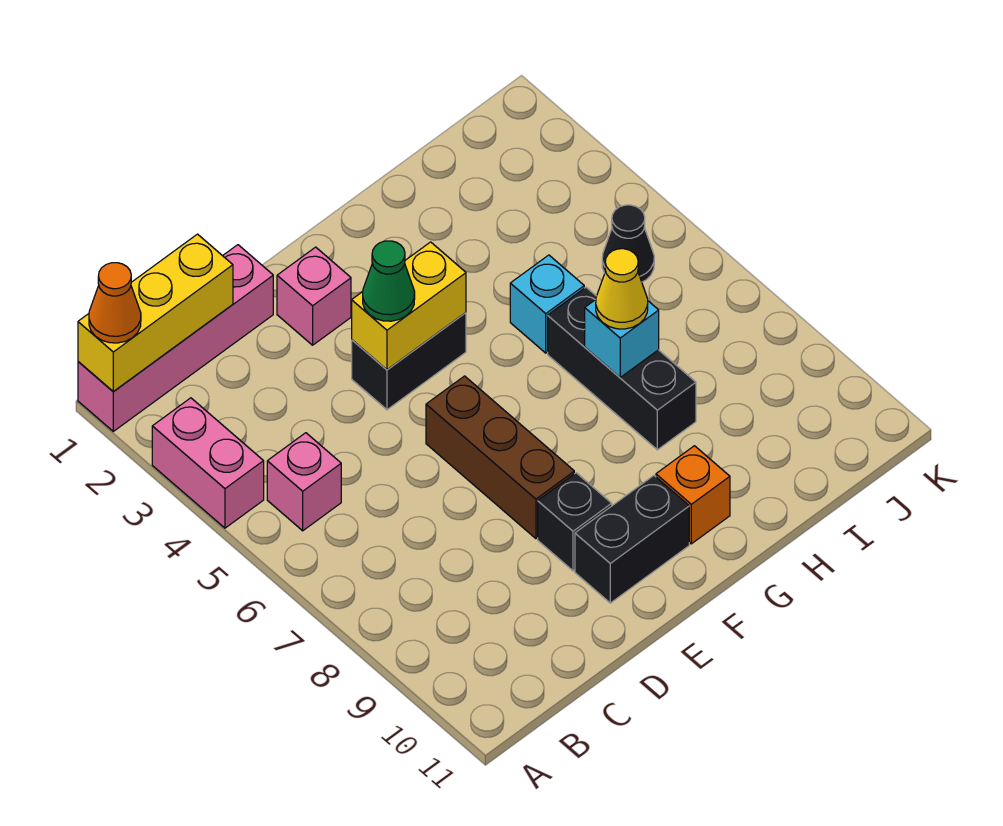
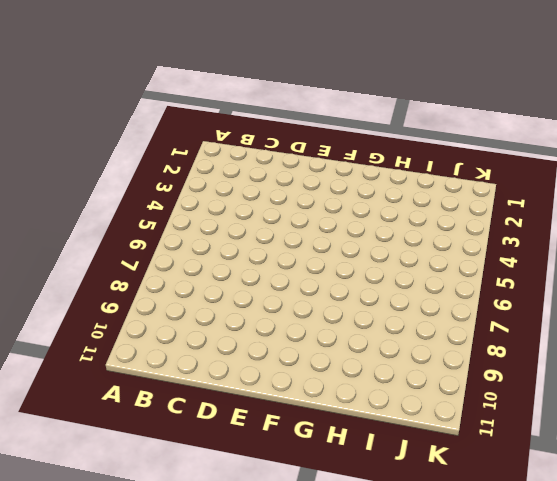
none -> pink brick A1:D1 level 1
none -> pink brick A3:A4 level 1
none -> pink brick B5 level 1

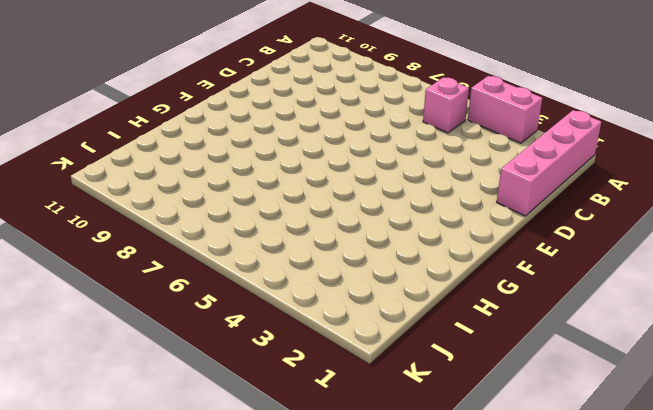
none -> pink brick E2 level 1
none -> black brick E4:F4 level 1
none -> brown brick E6:E8 level 1

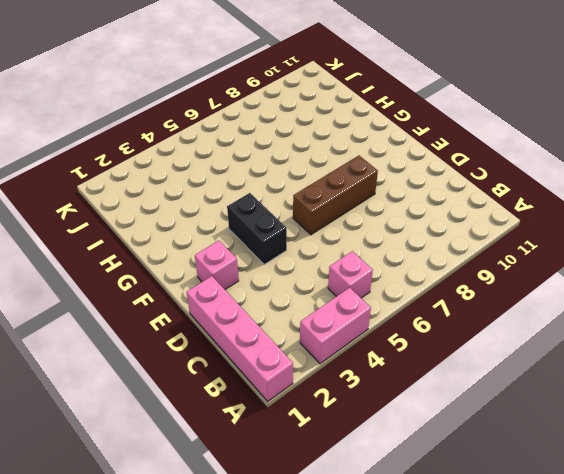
none -> black brick E9 level 1
none -> black brick E10:F10 level 1
none -> orange brick G10 level 1

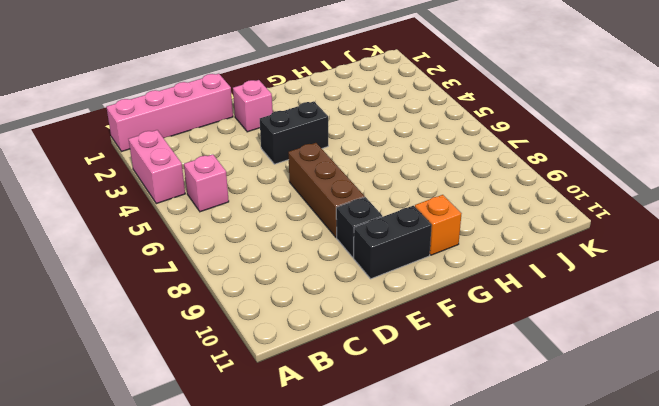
none -> cyan brick H5 level 1
none -> black brick H6:H8 level 1
none -> black cone J5 level 1

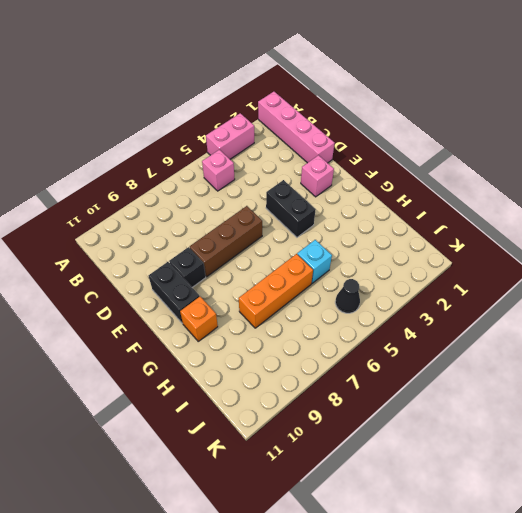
orange brick H6:H8 level 1 -> black brick H6:H8 level 1
none -> yellow brick A1:C1 level 2
none -> yellow brick E4:F4 level 2
none -> cyan brick H7 level 2

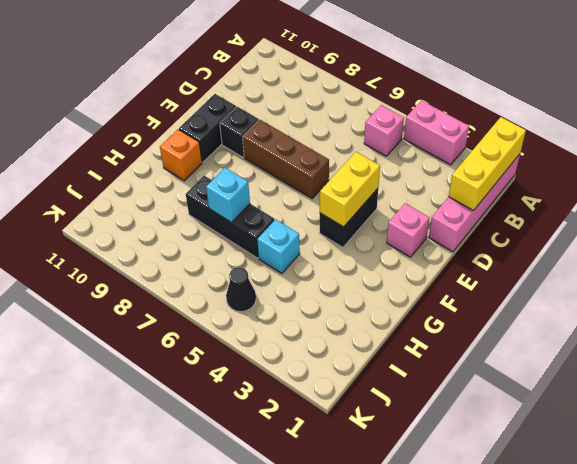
none -> orange cone A1 level 3
none -> green cone E4 level 3
none -> yellow cone H7 level 3

